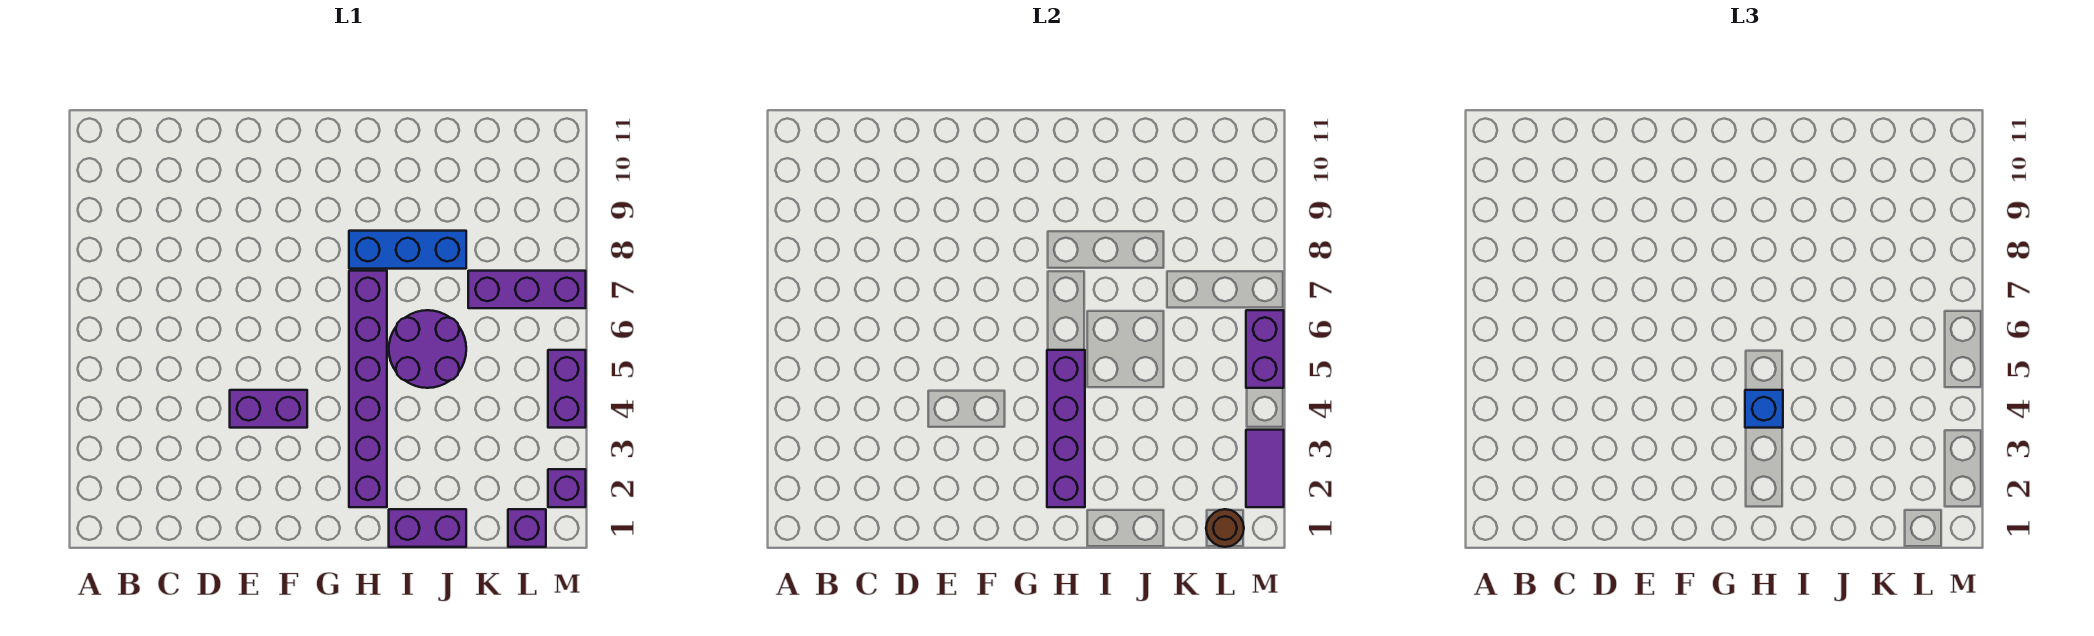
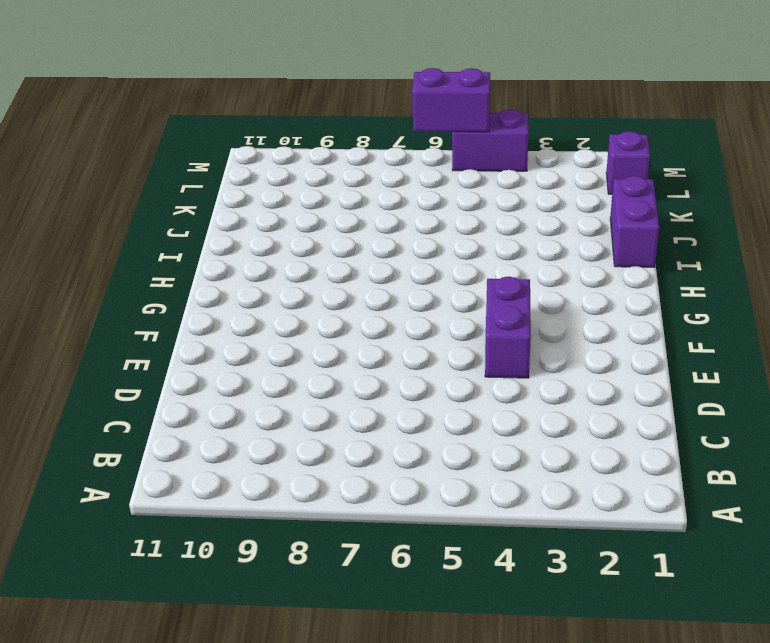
none -> purple brick H2:H7 level 1
none -> blue brick H8:J8 level 1
none -> purple round brick I5:J6 level 1

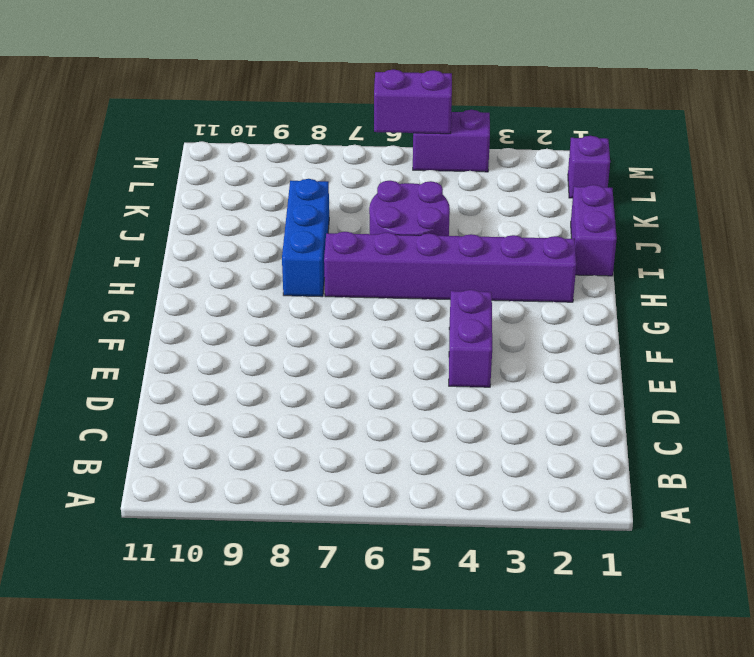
none -> purple brick K7:M7 level 1
none -> purple brick M2 level 1
none -> purple brick H2:H5 level 2

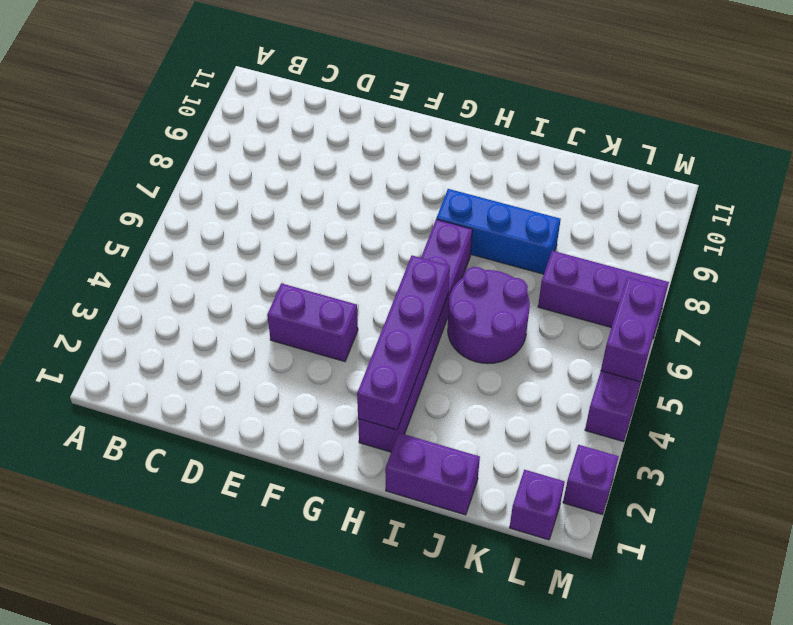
none -> brown round brick L1 level 2
none -> purple tile M2:M3 level 2
none -> blue brick H4 level 3

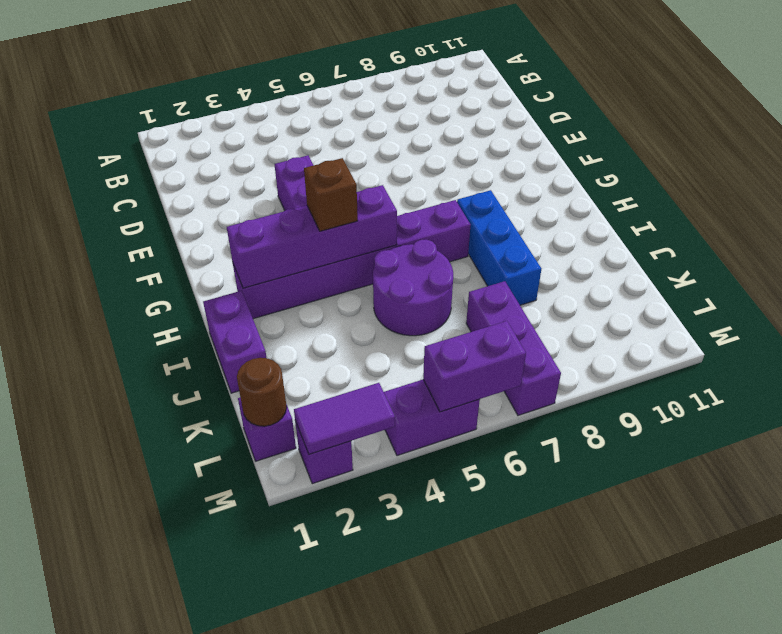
brown brick H4 level 3 -> blue brick H4 level 3

